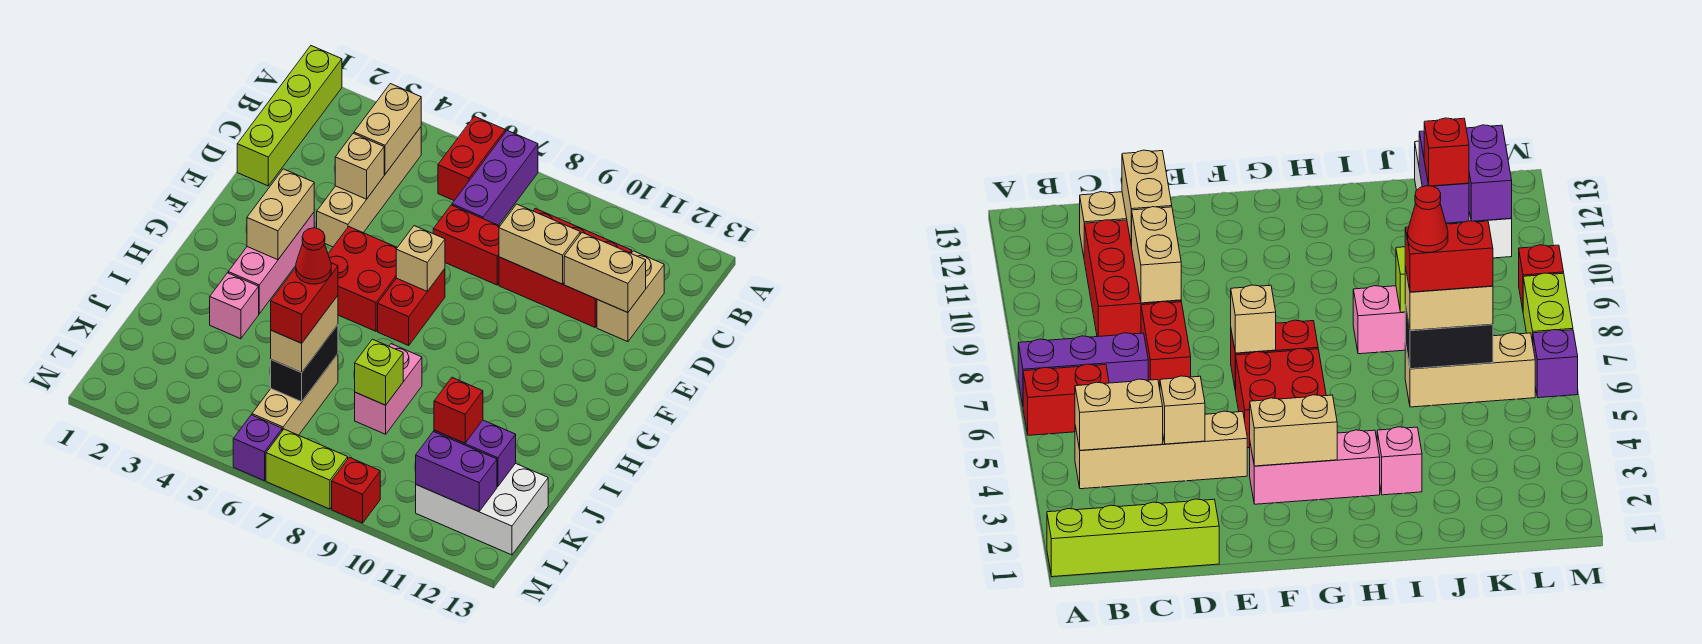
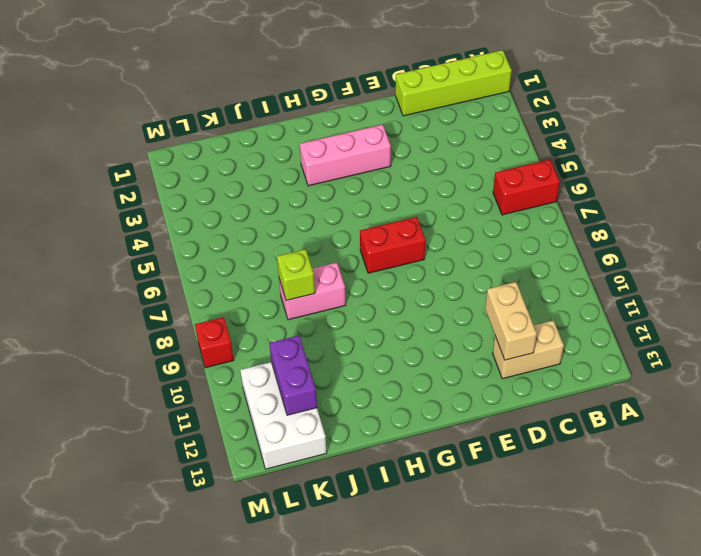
none -> purple brick A7:C7 level 1
none -> tan brick B4:E4 level 1
none -> red brick C9:D11 level 1
none -> red brick D7:D8 level 1

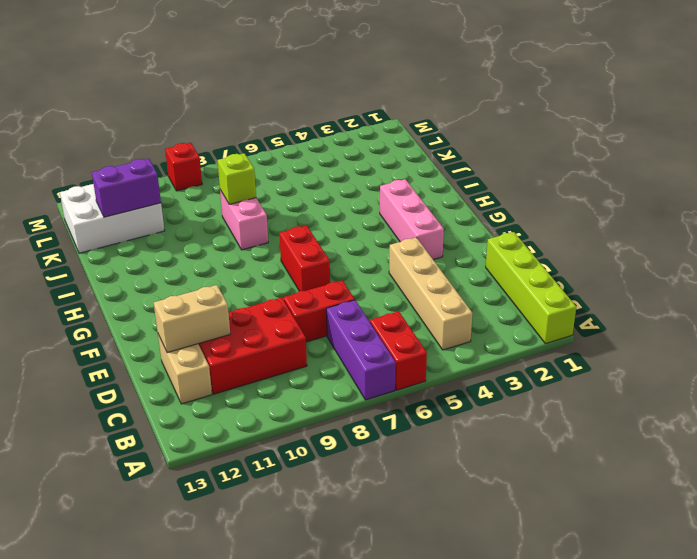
none -> red brick F5:G6 level 1
none -> pink brick I3 level 1
none -> tan brick J6:L6 level 1
none -> purple brick M6 level 1

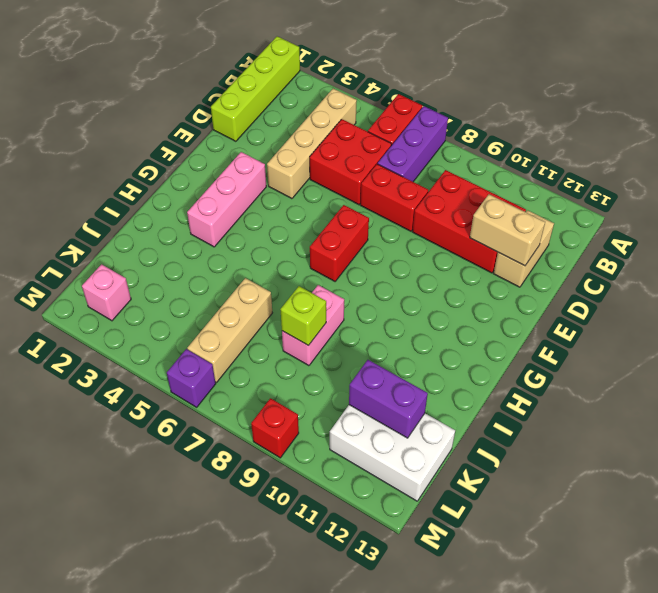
red brick C5:D6 level 1 -> red brick F5:G6 level 1
pink brick L2 level 1 -> pink brick I3 level 1
none -> lime brick M7:M8 level 1
none -> tan brick B4:C4 level 2
none -> tan brick D4 level 2
none -> tan brick D9:D10 level 2

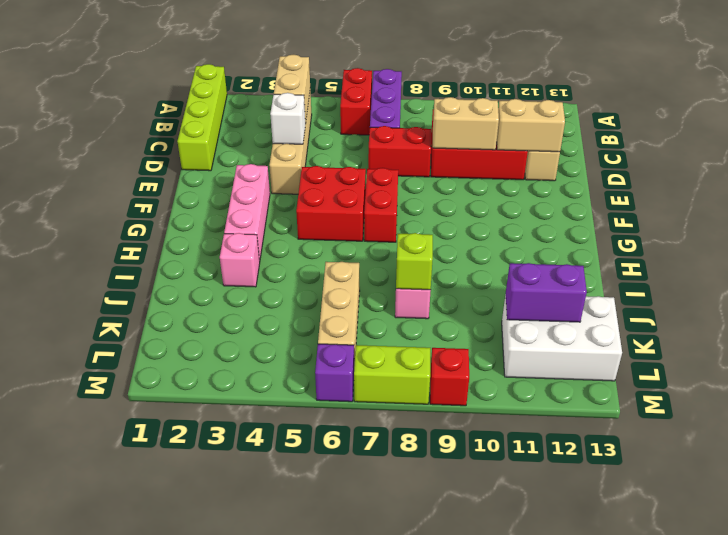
white brick D4 level 2 -> tan brick D4 level 2
none -> tan brick F3:G3 level 2
none -> tan brick F7 level 2
none -> black brick J6:K6 level 2
none -> purple brick L11:L12 level 2

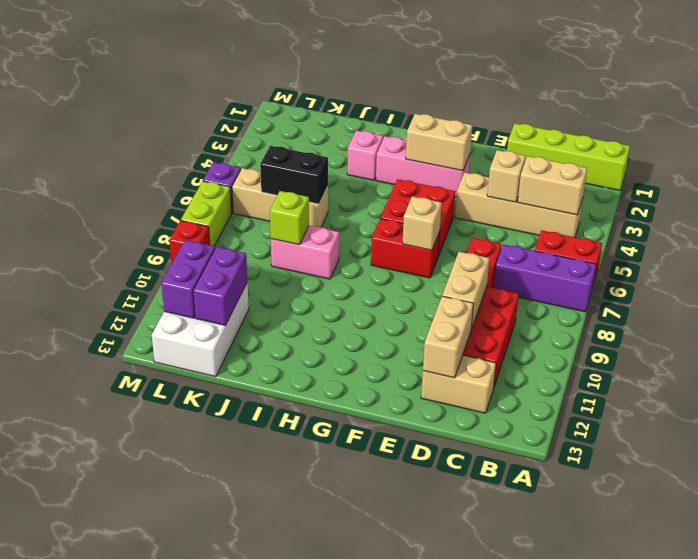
none -> tan brick J6:K6 level 3
none -> red brick K11 level 3
none -> red brick J6:K6 level 4
none -> red cone J6 level 5

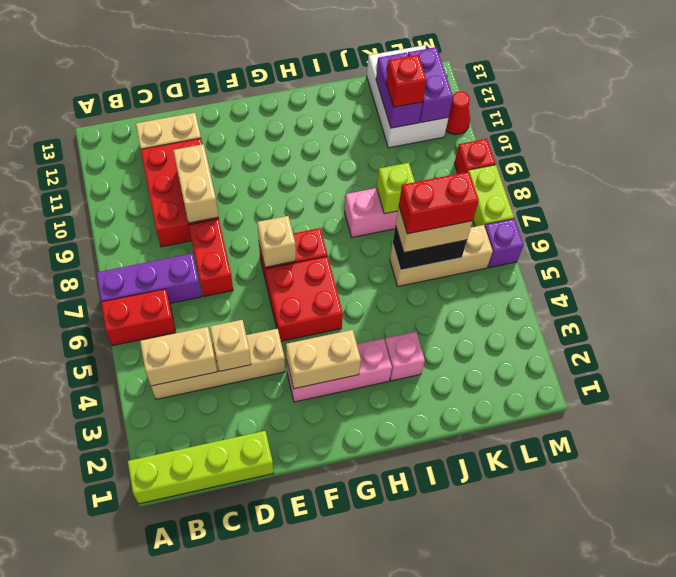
red cone M11 level 1 -> red cone J6 level 5
none -> tan brick D11:D12 level 2

